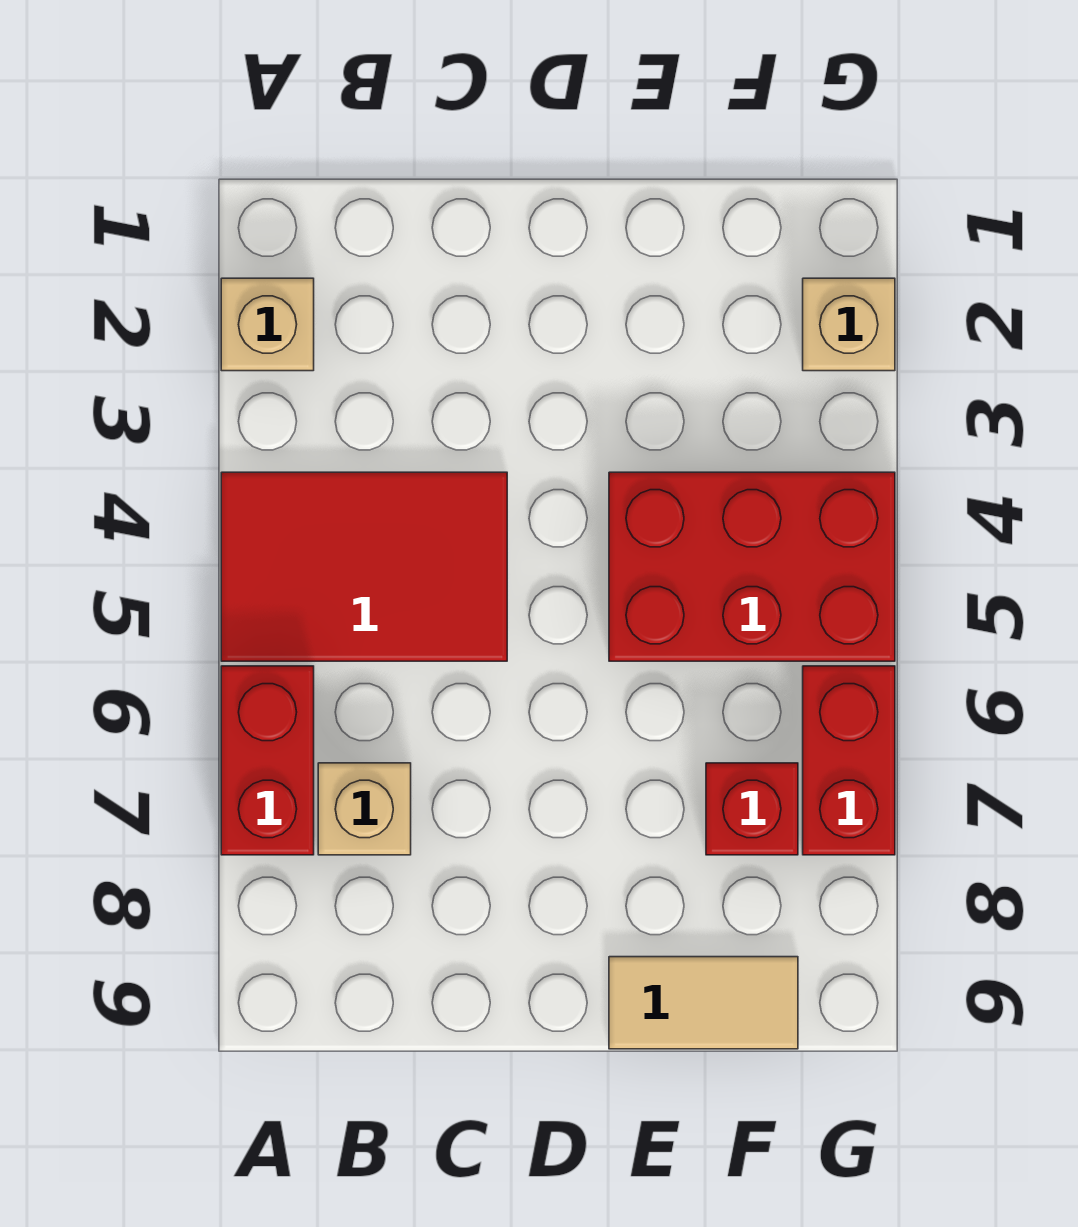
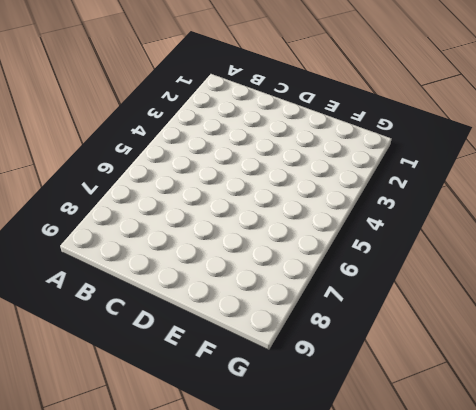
none -> tan brick A2 level 1
none -> red tile A4:C5 level 1

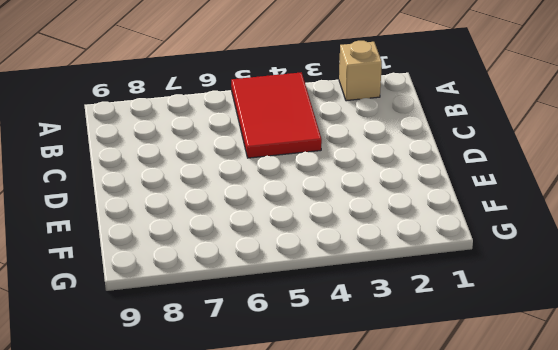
none -> red brick A6:A7 level 1
none -> tan brick B7 level 1

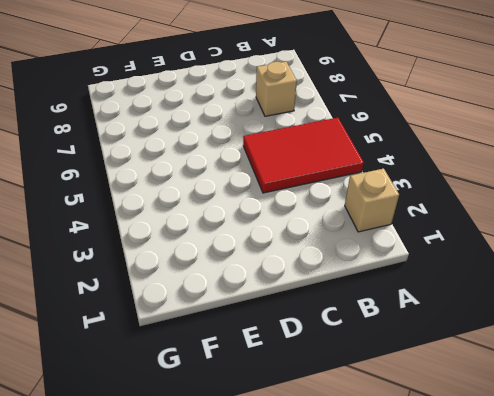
none -> red brick A6:A7 level 1
none -> red brick E4:G5 level 1

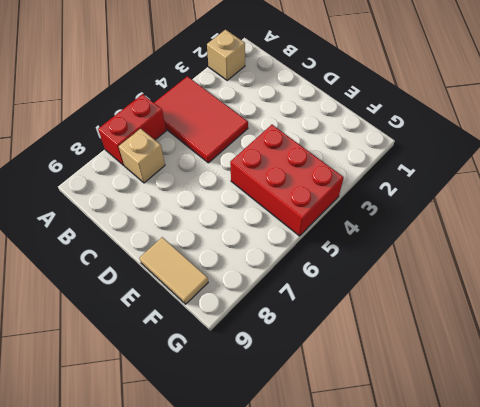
none -> red brick F7 level 1
none -> tan brick G2 level 1

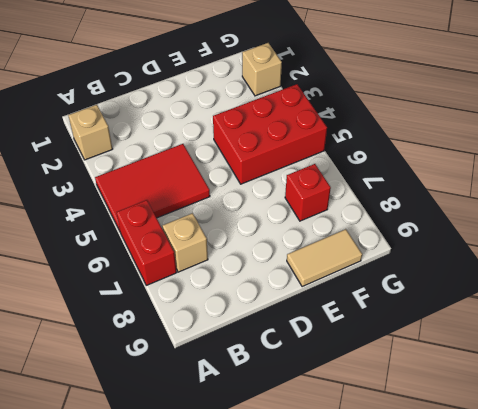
none -> red brick G6:G7 level 1

